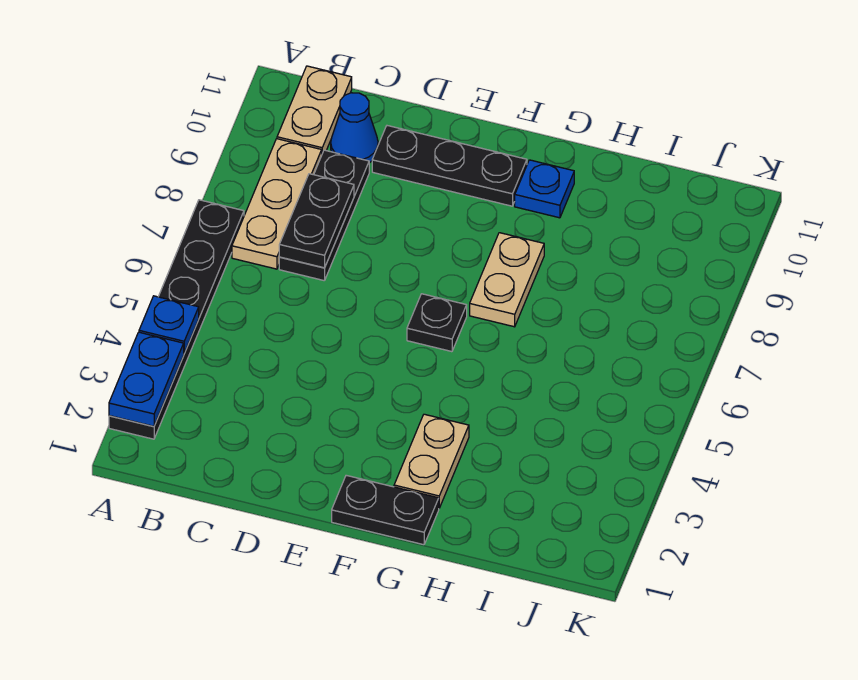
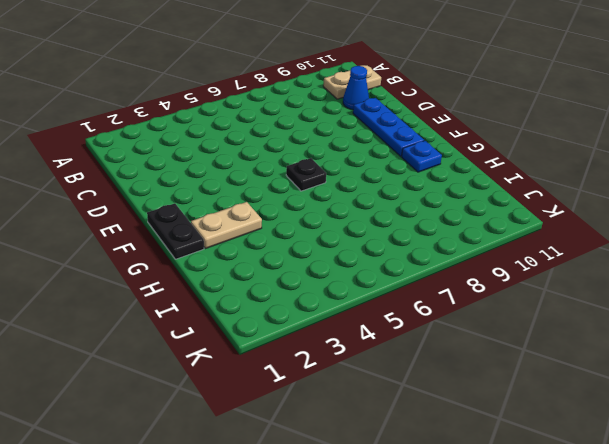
blue plate D10:F10 level 1 -> black plate D10:F10 level 1
none -> black plate A2:A7 level 1
none -> tan plate B7:B9 level 1
none -> black plate C7:C9 level 1

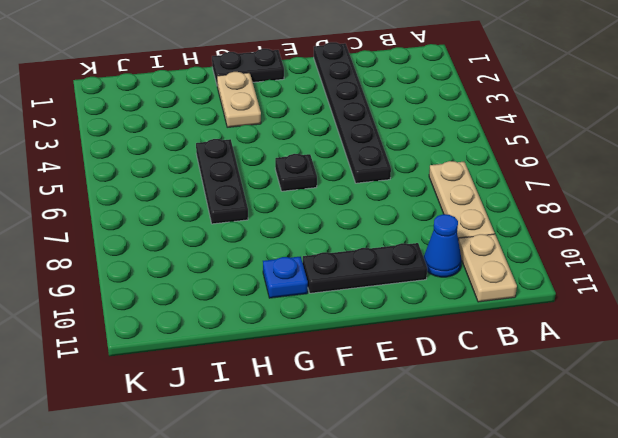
black plate D1:D6 level 1 -> black plate A2:A7 level 1
black plate H5:H7 level 1 -> black plate C7:C9 level 1
none -> tan plate G7:G8 level 1
none -> blue plate A2:A3 level 2
none -> blue plate A4 level 2

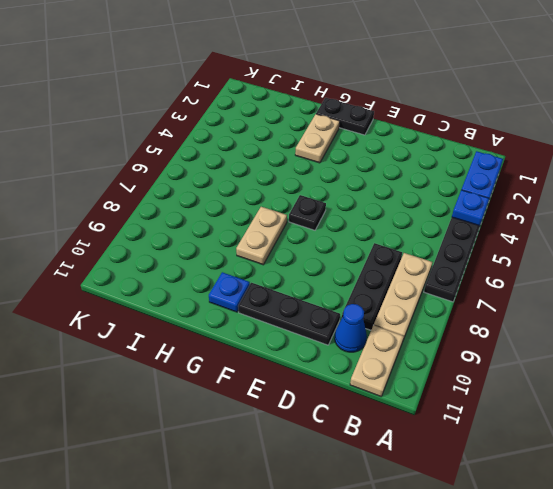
none -> black plate C7:C8 level 2

